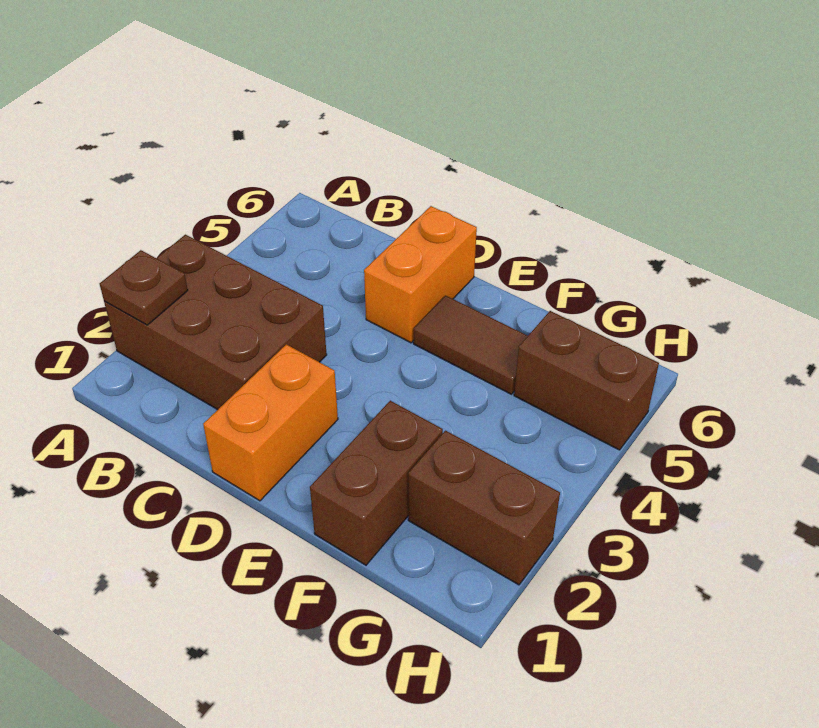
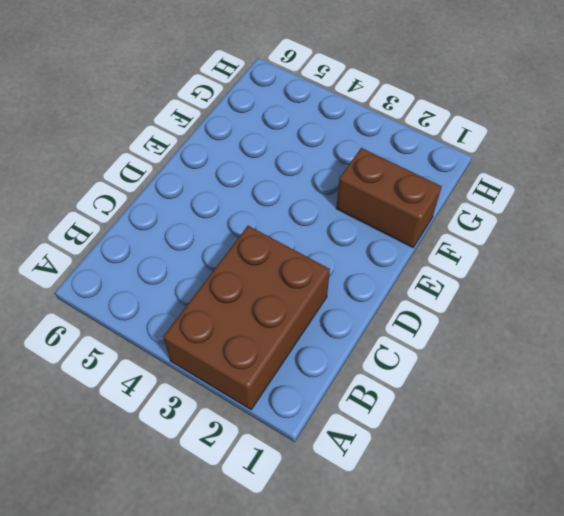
none -> orange brick D1:D2 level 1
none -> orange brick D5:D6 level 1

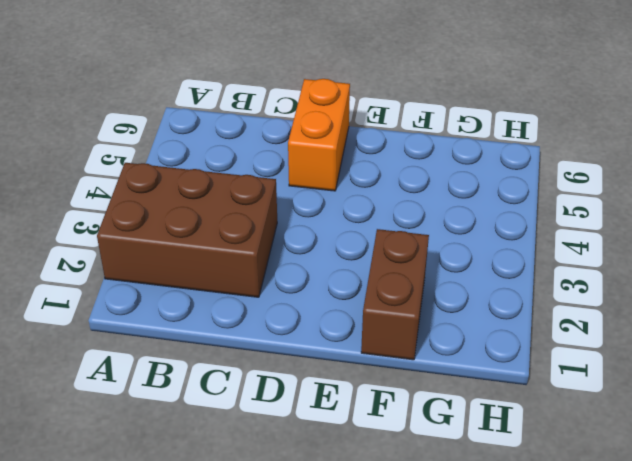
none -> orange brick D1:D2 level 1
none -> brown tile E5:F5 level 1

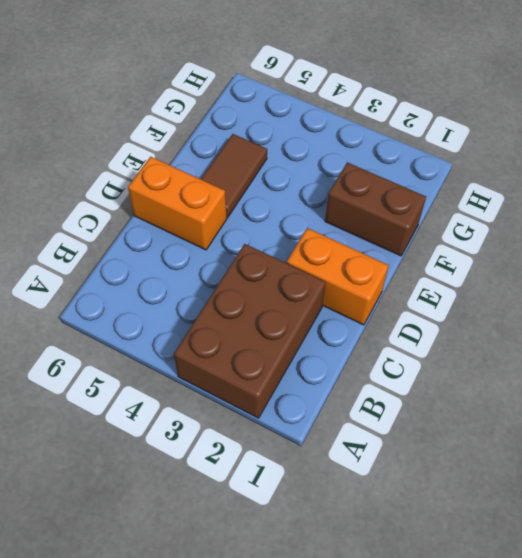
none -> brown brick G2:H2 level 1
none -> brown brick G5:H5 level 1

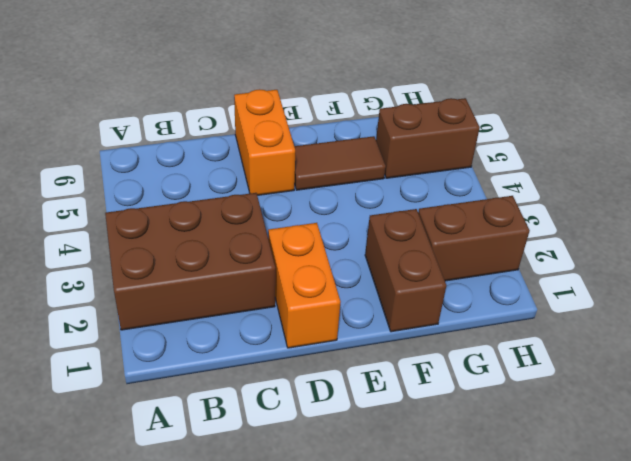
none -> brown plate A2 level 2

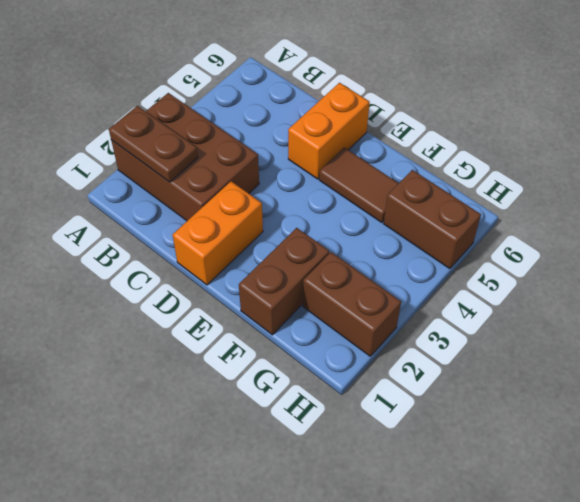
brown plate A2:B2 level 2 -> brown plate A2 level 2

